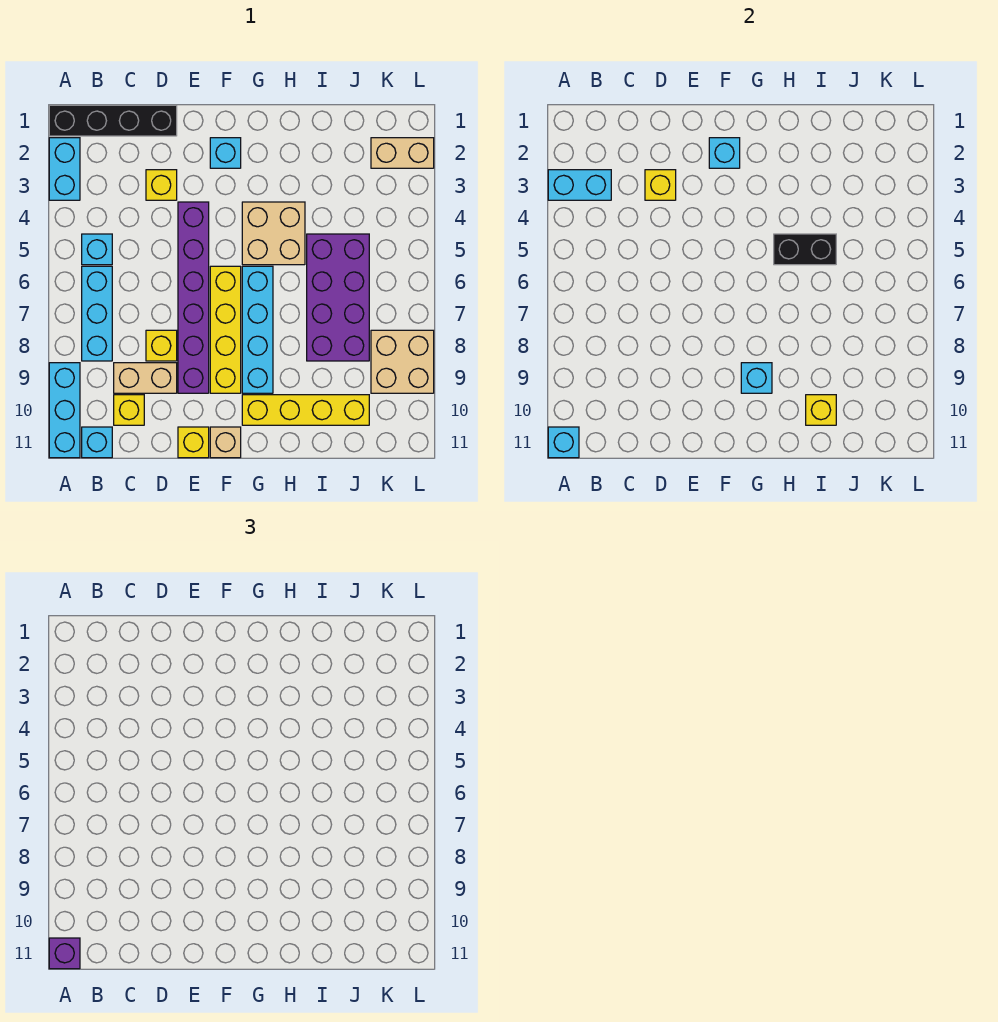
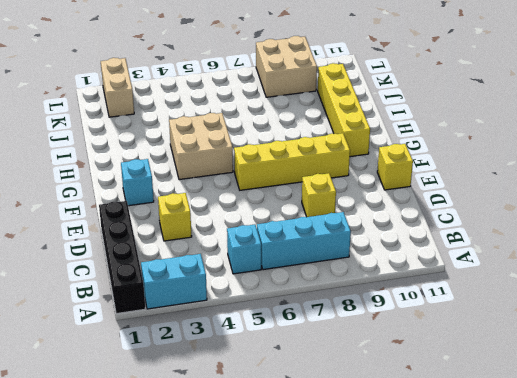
none -> cyan brick A9:A11 level 1
none -> cyan brick B11 level 1
none -> tan brick C9:D9 level 1

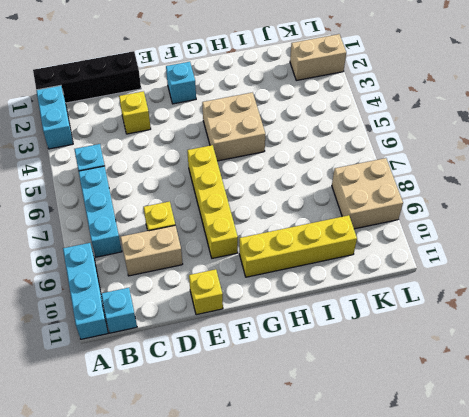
none -> yellow brick C10 level 1
none -> purple brick E4:E9 level 1
none -> tan brick F11 level 1

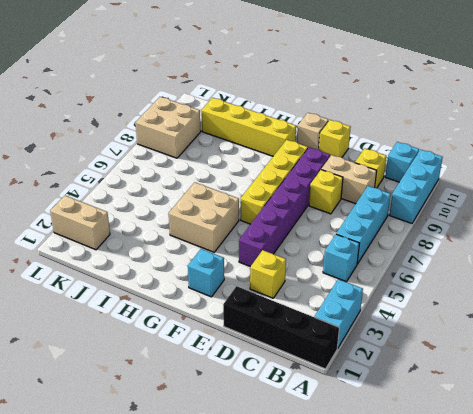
none -> cyan brick G6:G9 level 1
none -> purple brick I5:J8 level 1
none -> cyan brick A3:B3 level 2

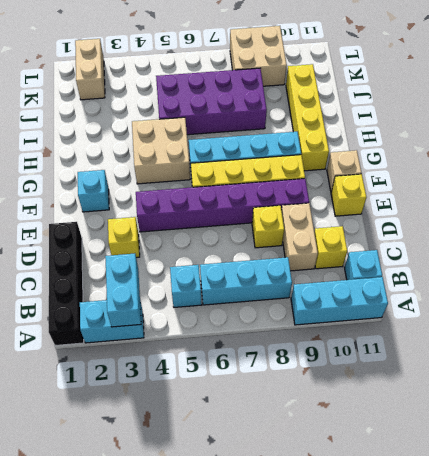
none -> cyan brick A11 level 2
none -> yellow brick D3 level 2
none -> cyan brick F2 level 2

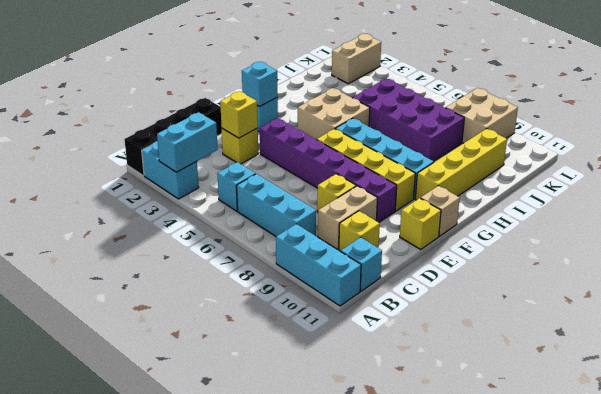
none -> cyan brick A11 level 2
none -> cyan brick G9 level 2
none -> black brick H5:I5 level 2

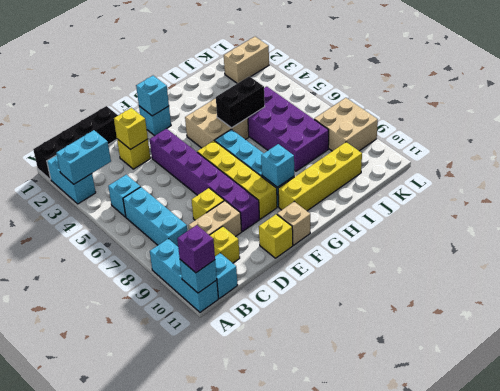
none -> yellow brick I10 level 2

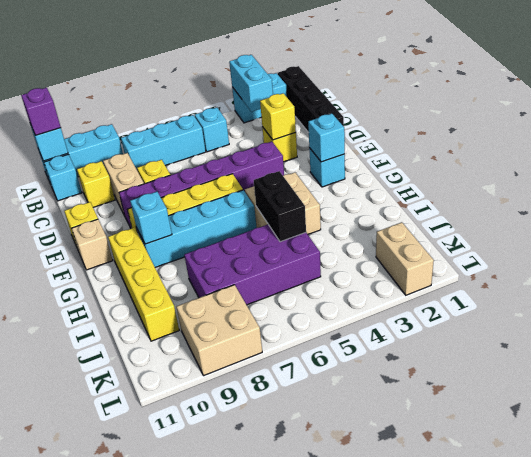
none -> yellow brick I10 level 2

